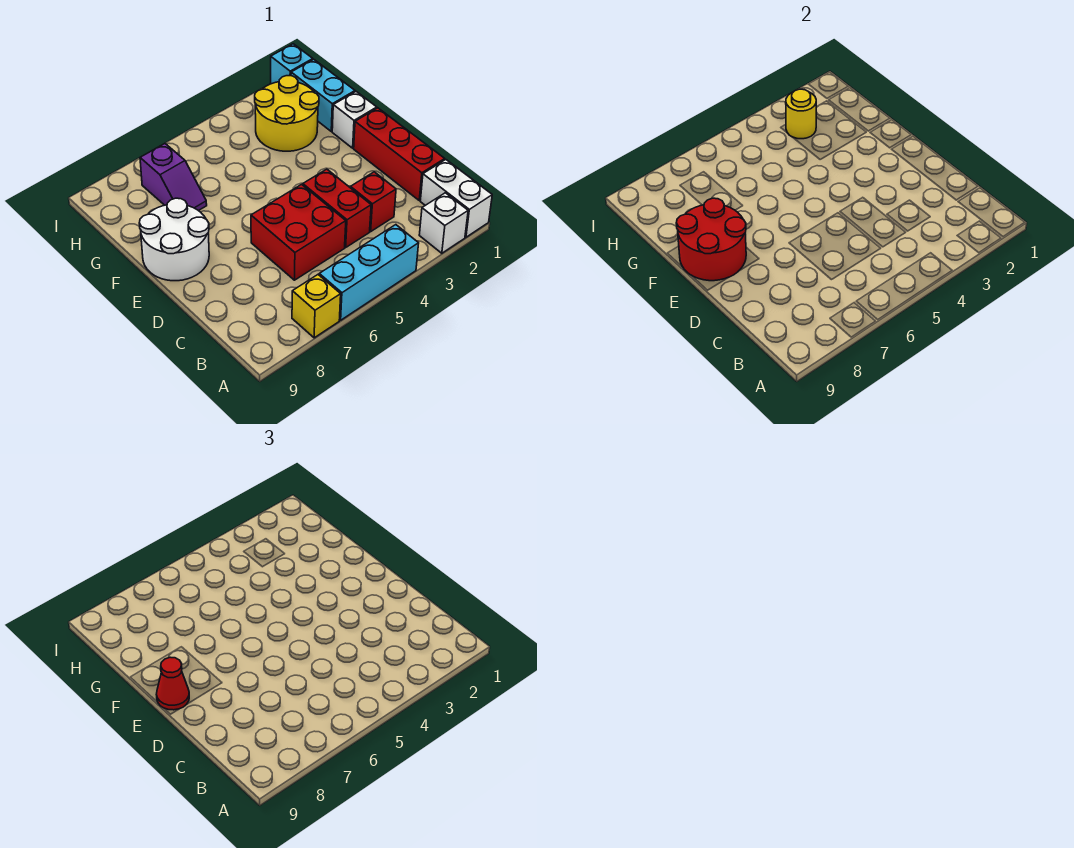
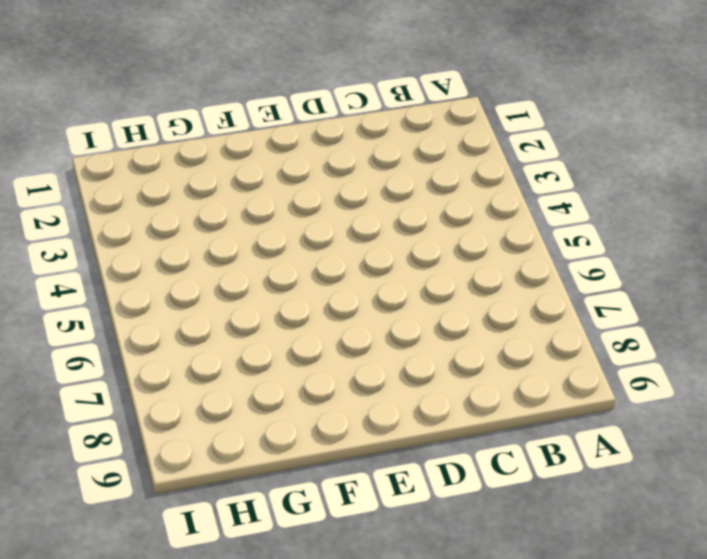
none -> white brick A1:B1 level 1
none -> white brick A2 level 1
none -> cyan brick A4:A6 level 1

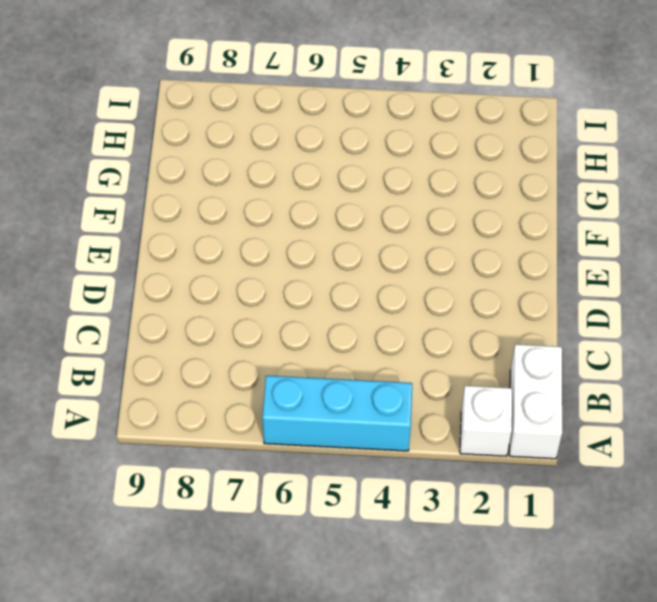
none -> yellow brick A7 level 1
none -> red brick C1:E1 level 1
none -> red brick C3 level 1

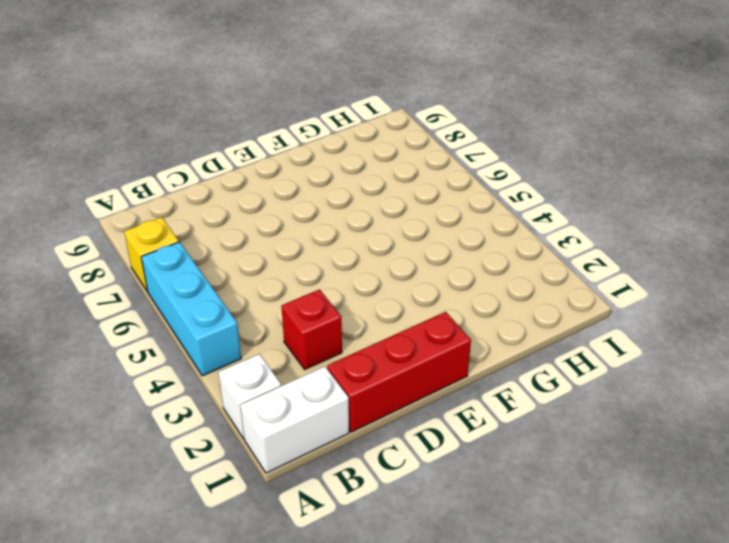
none -> red brick C4:D4 level 1
none -> red brick C5:D6 level 1
none -> white round brick E8:F9 level 1

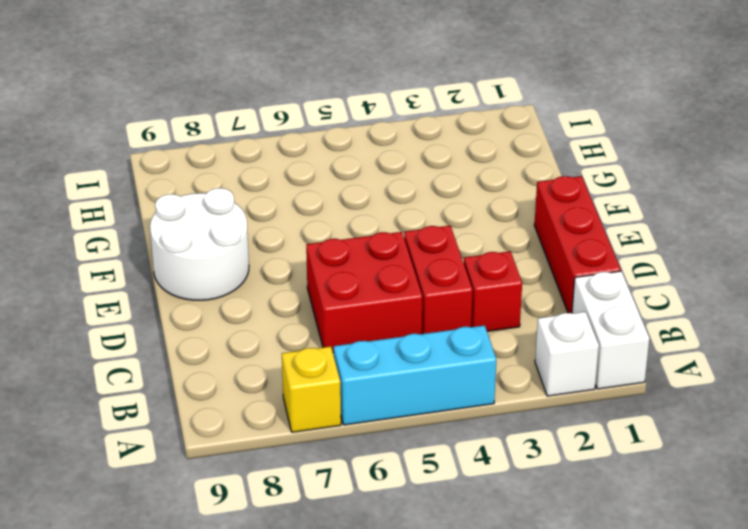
none -> white brick F1 level 1
none -> cyan brick G1:H1 level 1
none -> yellow round brick G2:H3 level 1

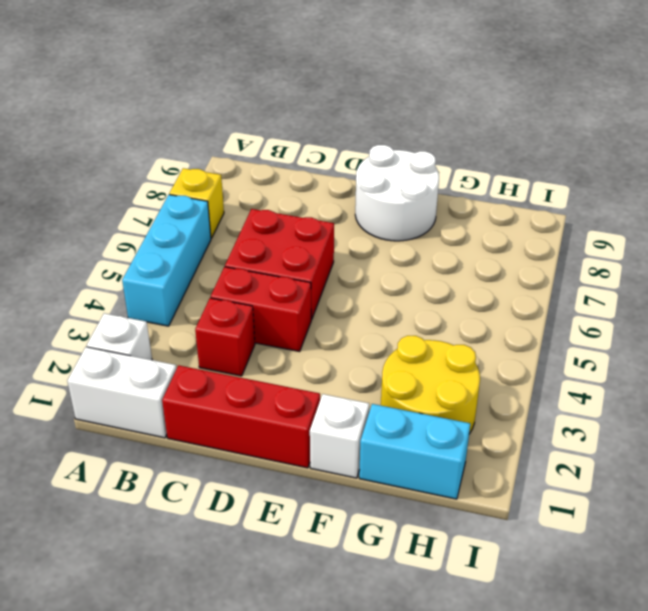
none -> purple slope G7:H7 level 1 top H
none -> cyan brick I1 level 1
none -> red round brick E8:F9 level 2

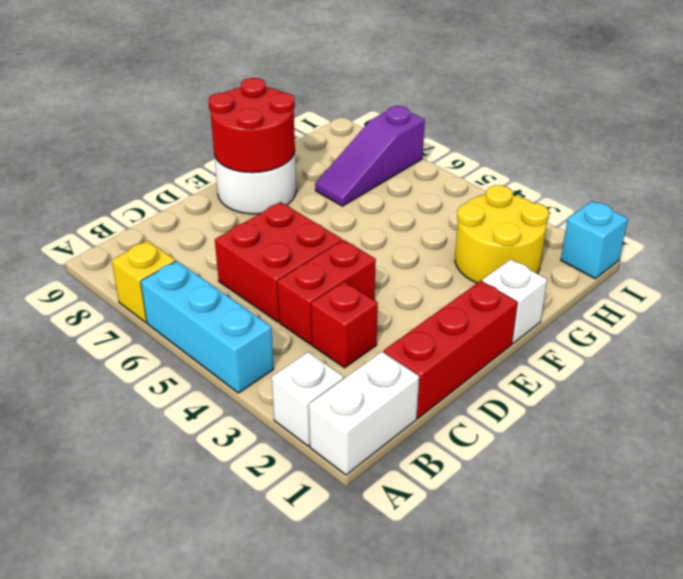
purple slope G7:I7 level 1 top I -> purple slope G7:H7 level 1 top H
none -> cyan brick G1:H1 level 1
none -> yellow round brick H3 level 2
none -> red cone E9 level 3

